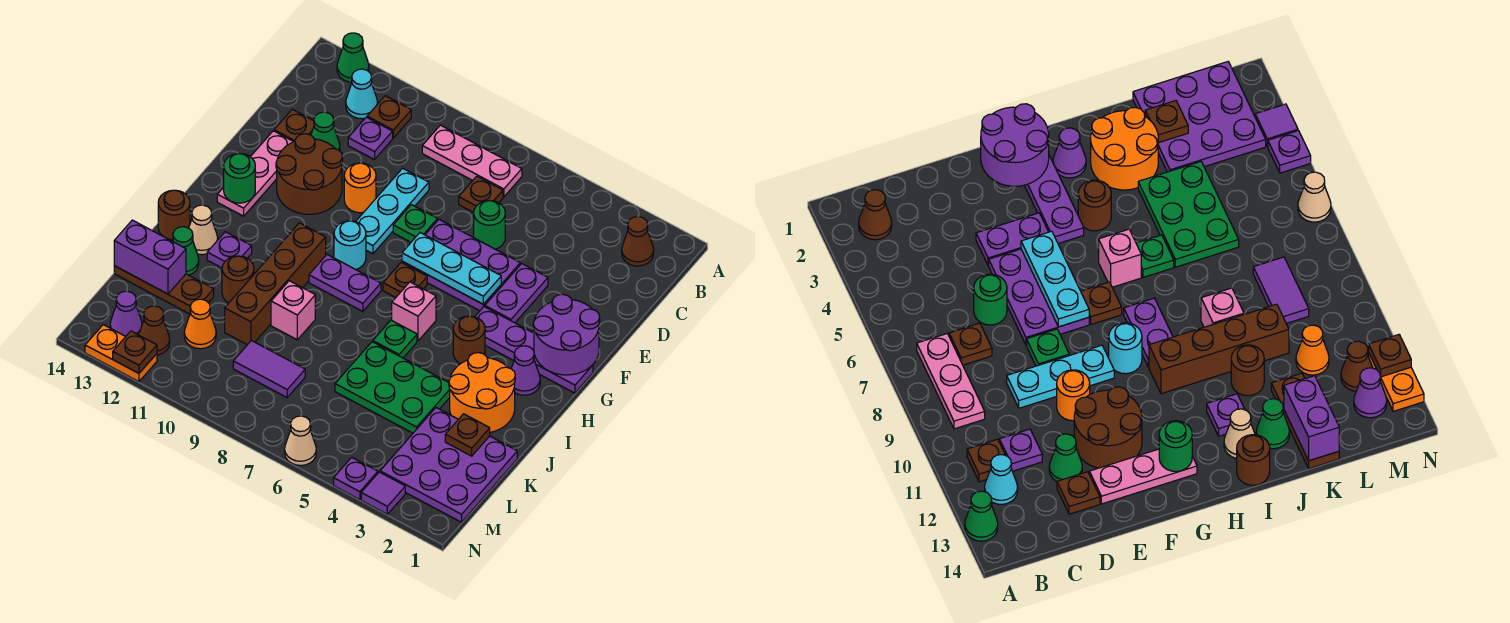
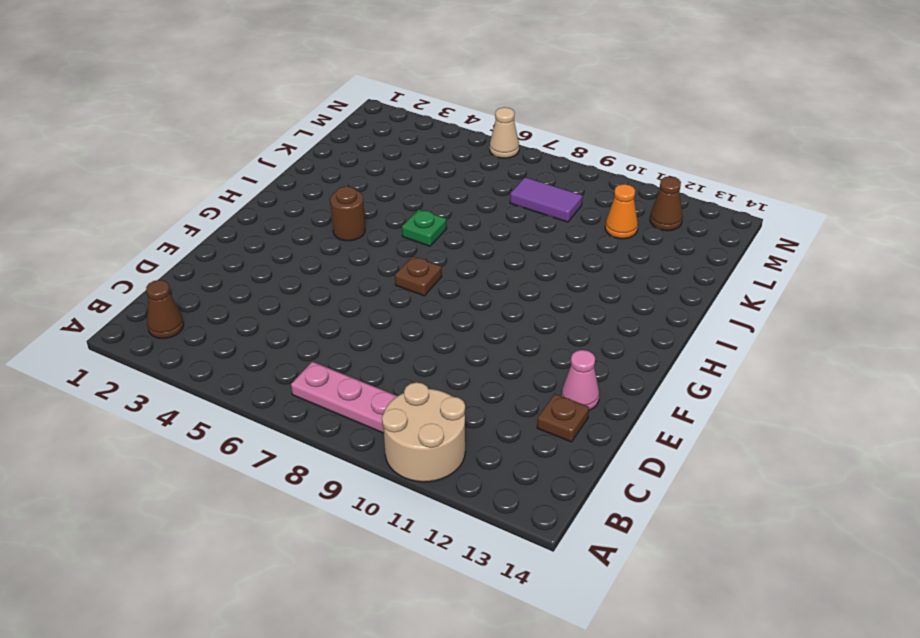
tan round brick A10:B11 level 1 -> brown plate B11 level 1
pink cone E13 level 1 -> pink plate E13:G13 level 1
none -> green cone A13 level 1
none -> cyan cone B12 level 1
none -> brown plate C7 level 1
none -> purple plate C11 level 1

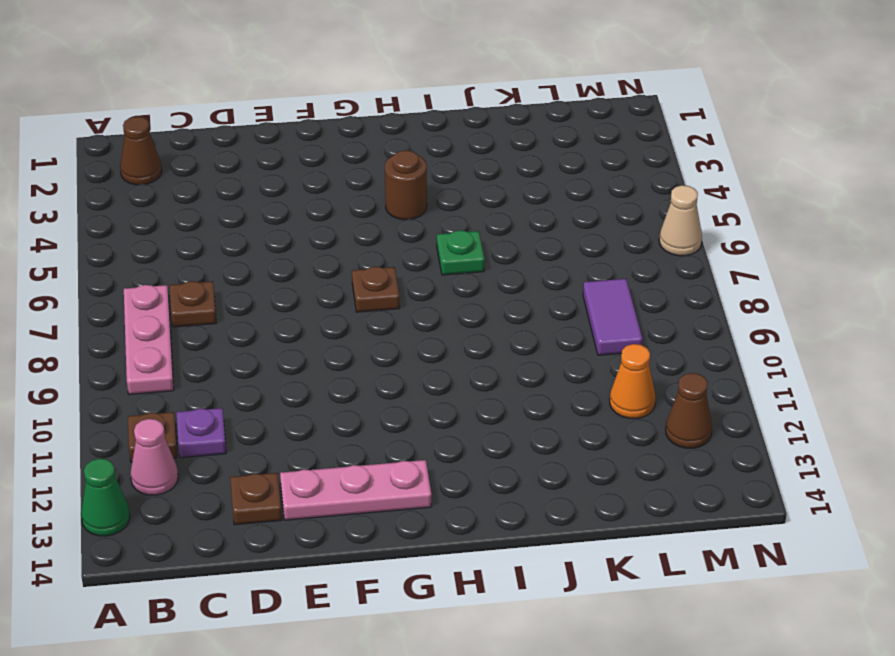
pink cone B12 level 1 -> cyan cone B12 level 1
none -> green round brick D6 level 1
none -> cyan plate D9:F9 level 1
none -> green cone D12 level 1
none -> purple plate E4:F4 level 1

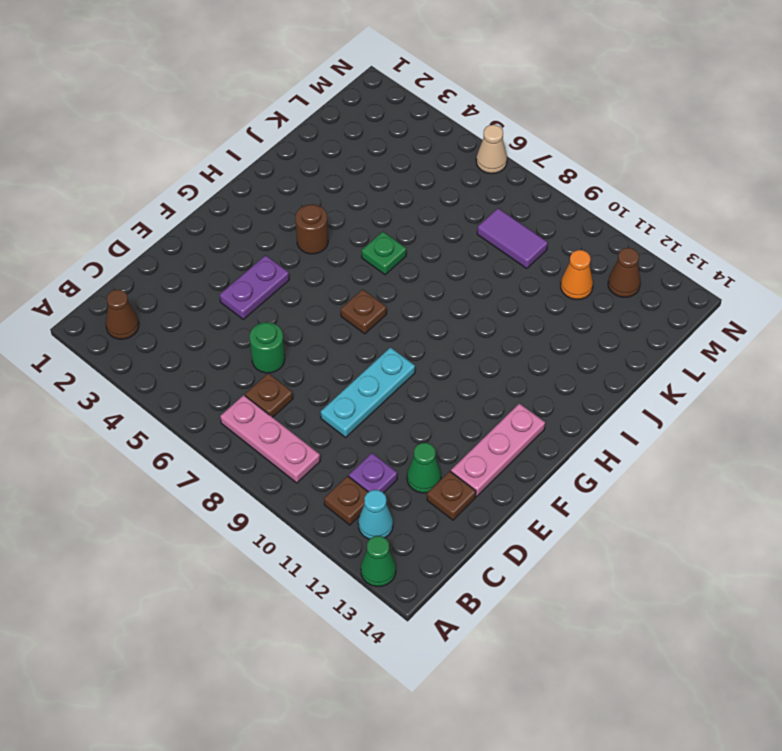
none -> purple plate E5:F7 level 1
none -> green plate E8 level 1
none -> orange round brick E10 level 1
none -> brown round brick E11:F12 level 1

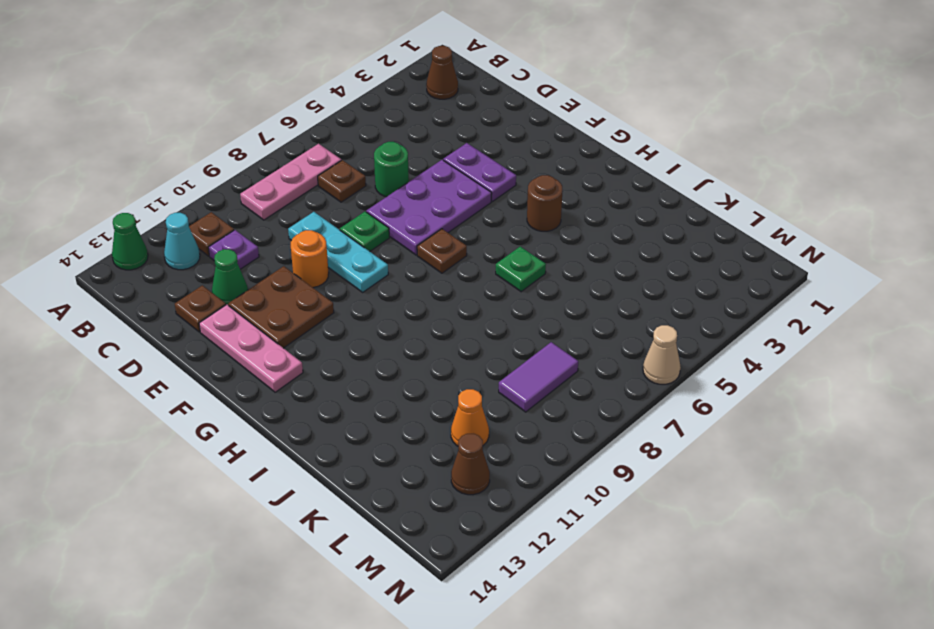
brown plate E11:F12 level 1 -> brown round brick E11:F12 level 1
none -> purple plate G1:G4 level 1
none -> cyan round brick G9 level 1
none -> purple cone H2 level 1
none -> pink brick H6 level 1

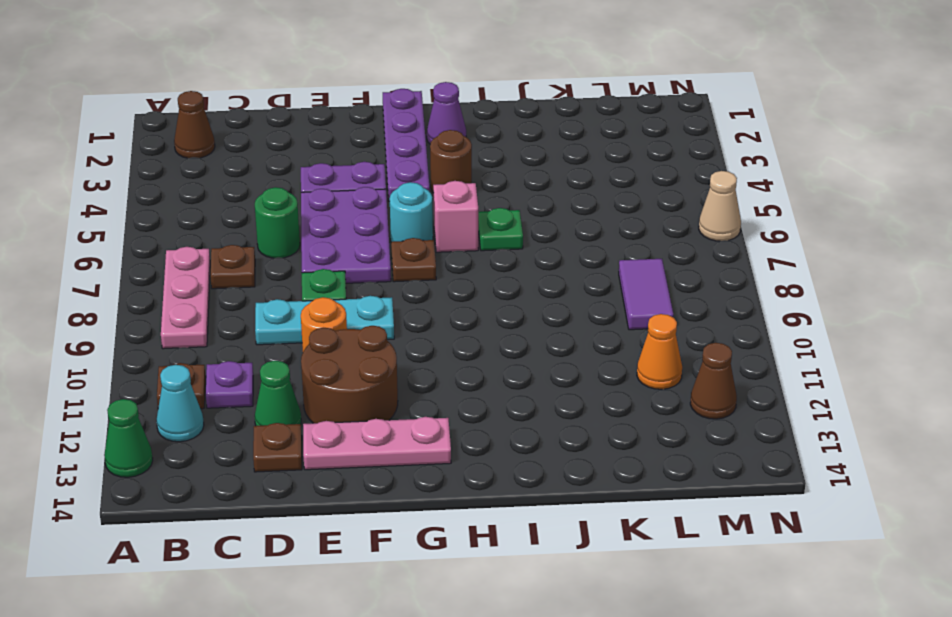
cyan round brick G6 level 1 -> cyan round brick G9 level 1
none -> purple plate H8:H9 level 1
none -> brown brick H10:K10 level 1
none -> orange round brick I2:J3 level 1
none -> purple plate I12 level 1

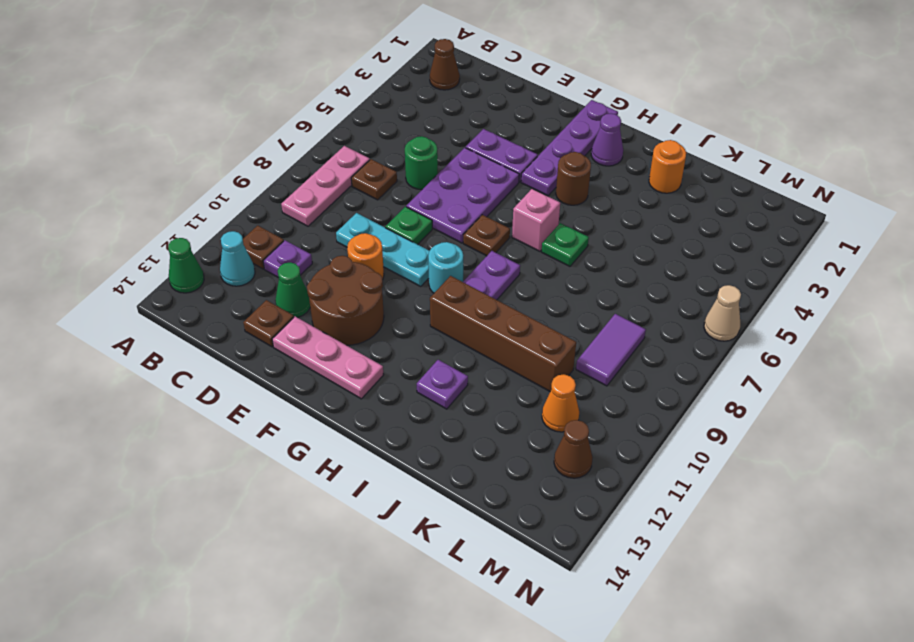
orange round brick J2 level 1 -> orange round brick I2:J3 level 1
none -> tan cone I13 level 1
none -> brown round brick I14 level 1
none -> green plate J4:K6 level 1
none -> pink brick J9 level 1

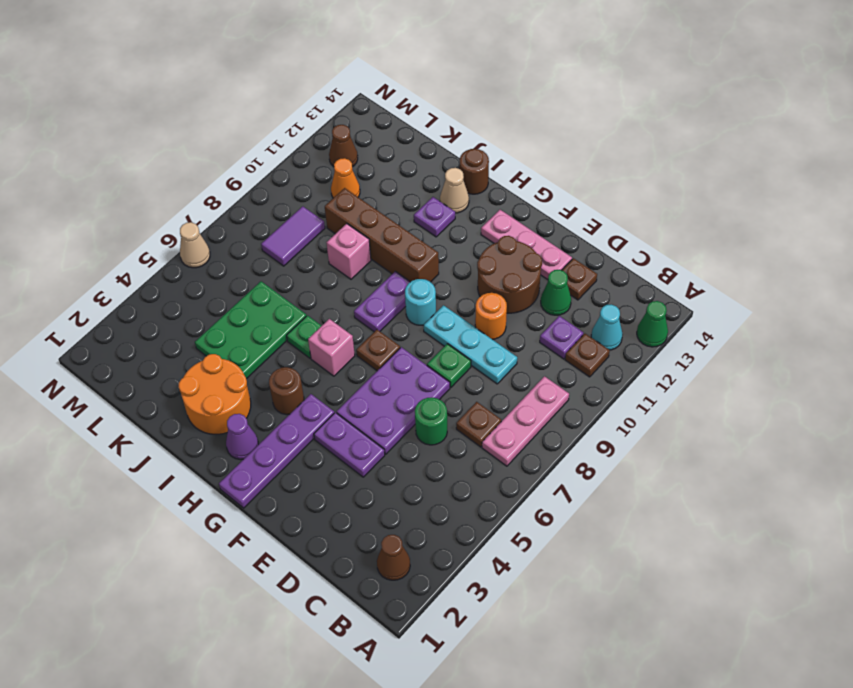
none -> brown round brick J11 level 1
none -> green cone J13 level 1
none -> purple plate K1:M3 level 1
none -> brown plate K12:K14 level 1

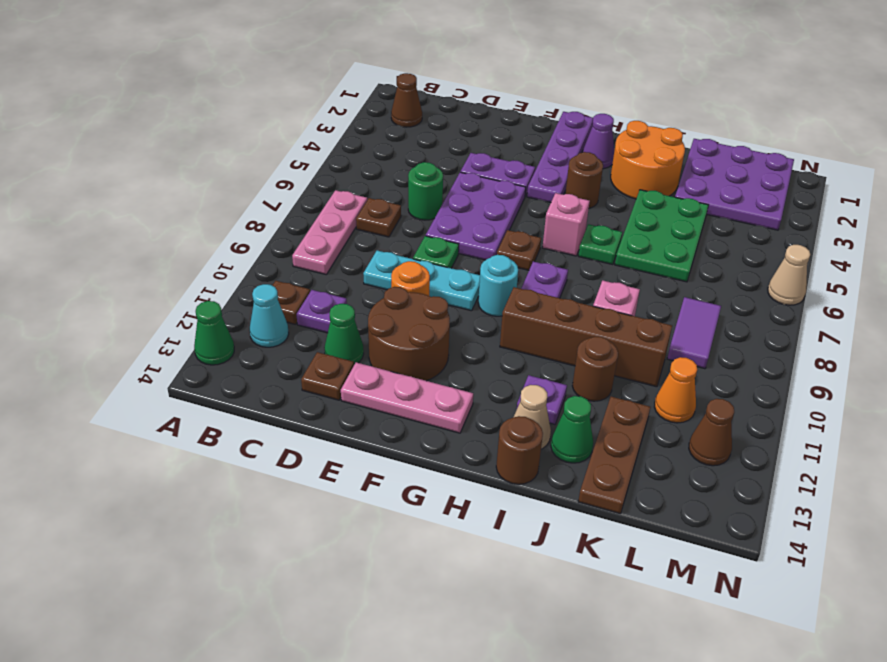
none -> purple cone M13 level 1
none -> purple tile N3 level 1
none -> purple plate N4 level 1
none -> orange plate N12:N13 level 1

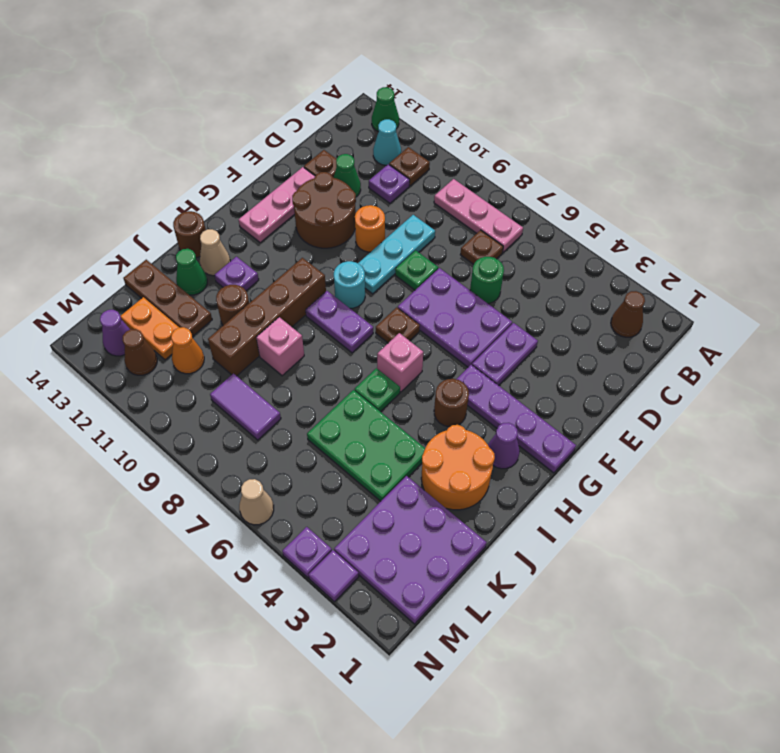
orange plate L12:L13 level 1 -> orange plate N12:N13 level 1
none -> purple round brick F1:G2 level 2
none -> cyan plate F5:F7 level 2
none -> green round brick G13 level 2
none -> brown plate K2 level 2

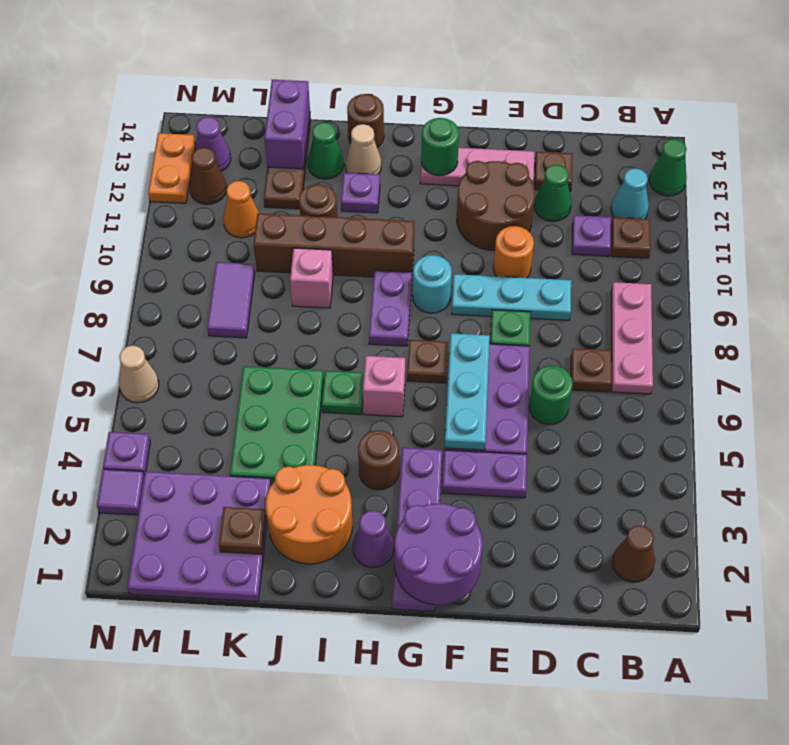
none -> brown plate N12 level 2

